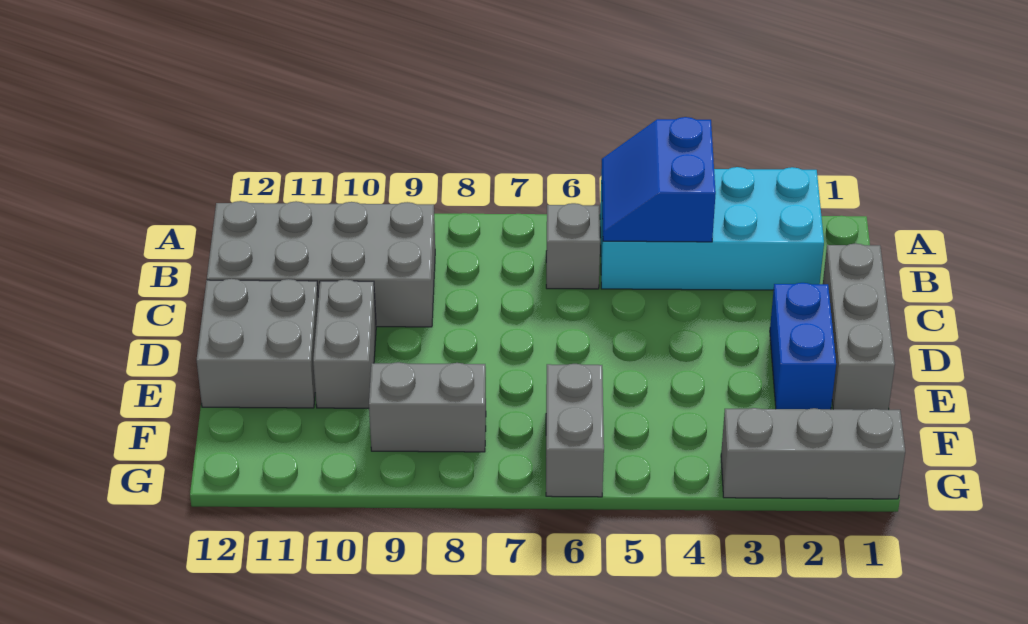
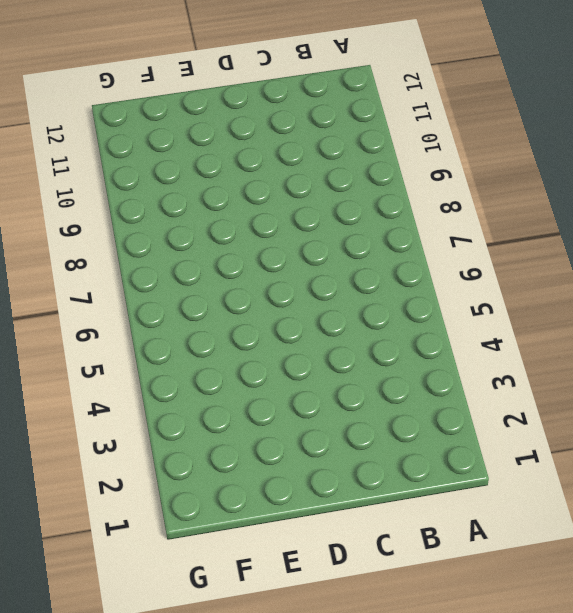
none -> cyan brick A2:B5 level 1
none -> grey brick B6 level 1

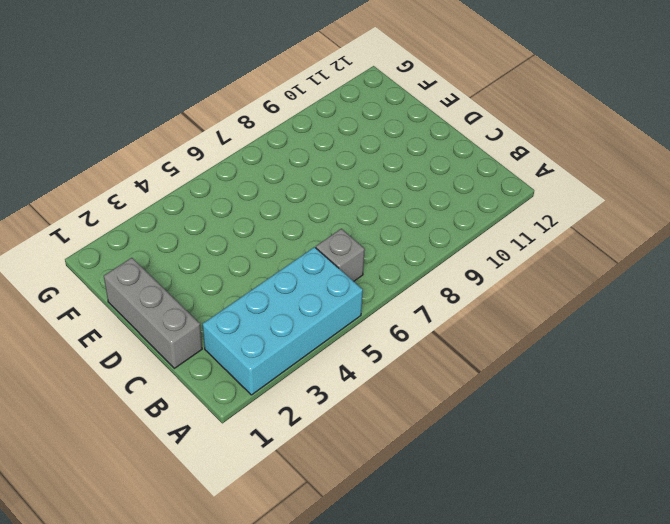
none -> grey brick B9:C12 level 1
none -> blue brick D2:E2 level 1

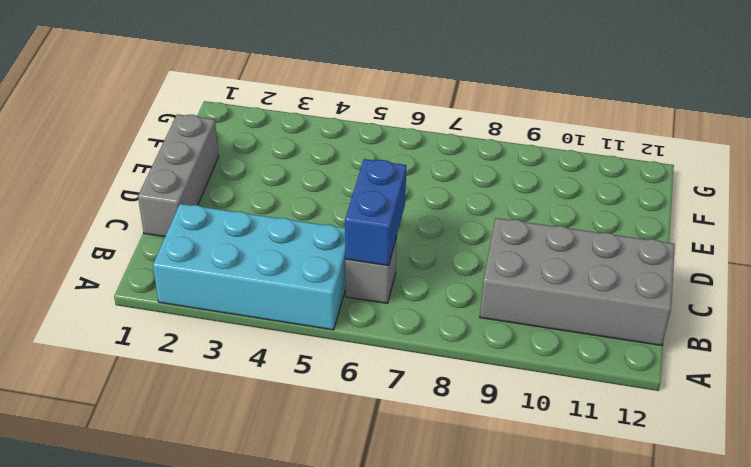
blue brick B6:C6 level 2 -> blue brick D2:E2 level 1
none -> grey brick D10:E10 level 1
none -> grey brick D11:E12 level 1

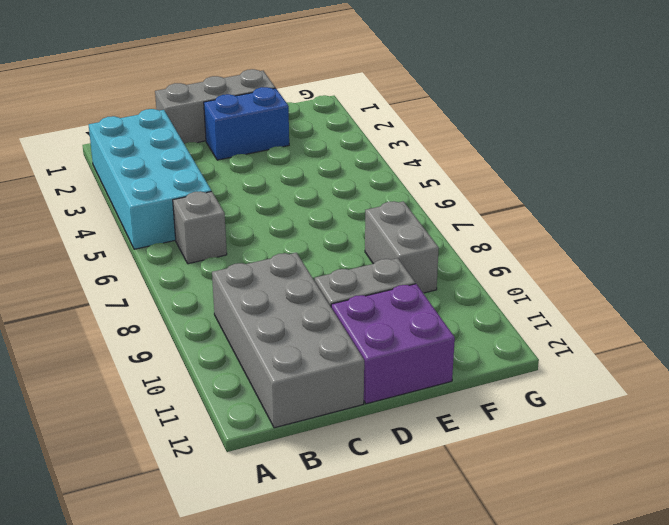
purple brick D11:E12 level 1 -> grey brick D11:E12 level 1
none -> grey brick F6:G6 level 1
none -> grey brick G1:G3 level 1

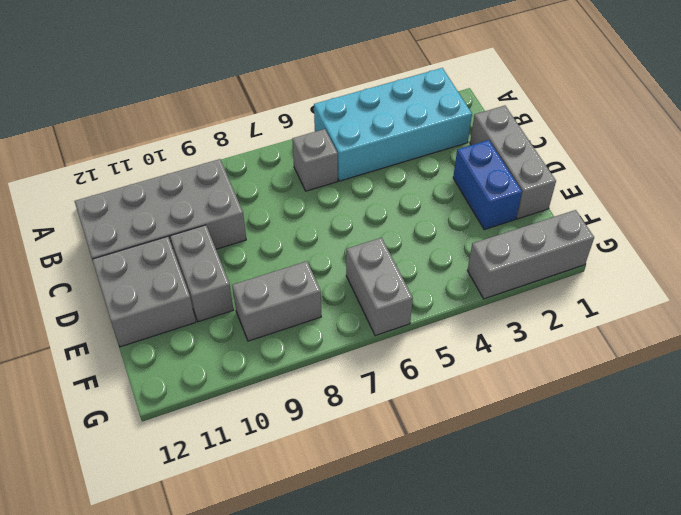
none -> blue slope A4:B5 level 2 top 4

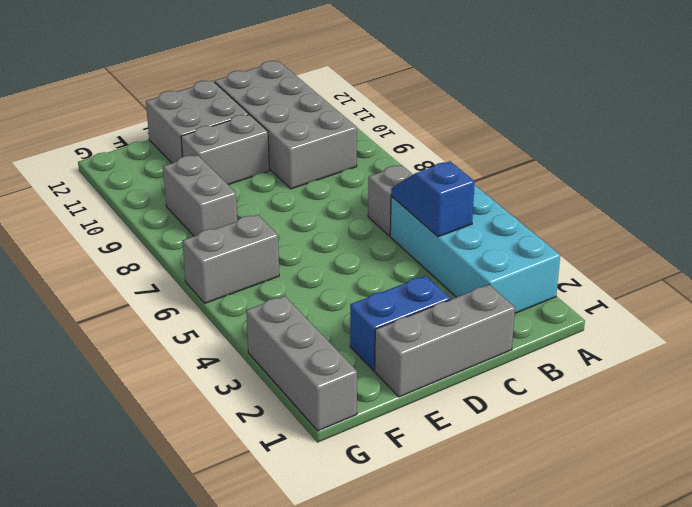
blue slope B4:B5 level 2 top 4 -> blue slope A4:B5 level 2 top 4

